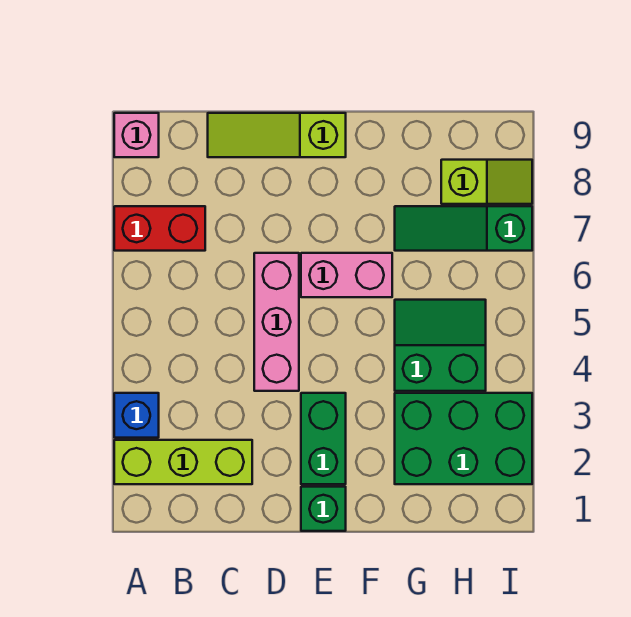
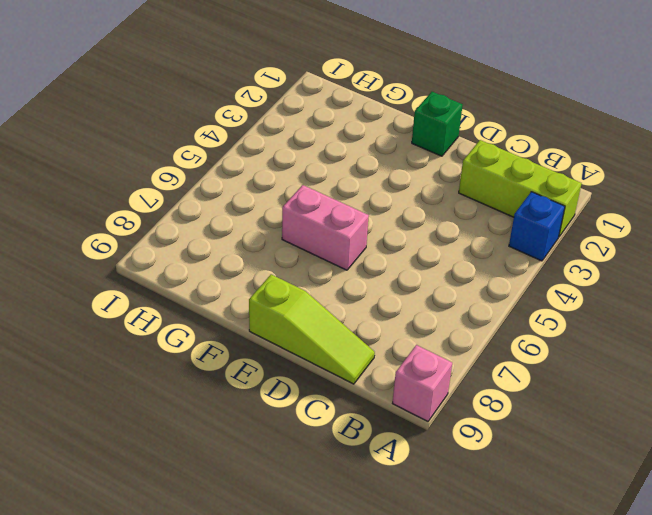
none -> red brick A7:B7 level 1
none -> pink brick D4:D6 level 1
none -> green brick E2:E3 level 1

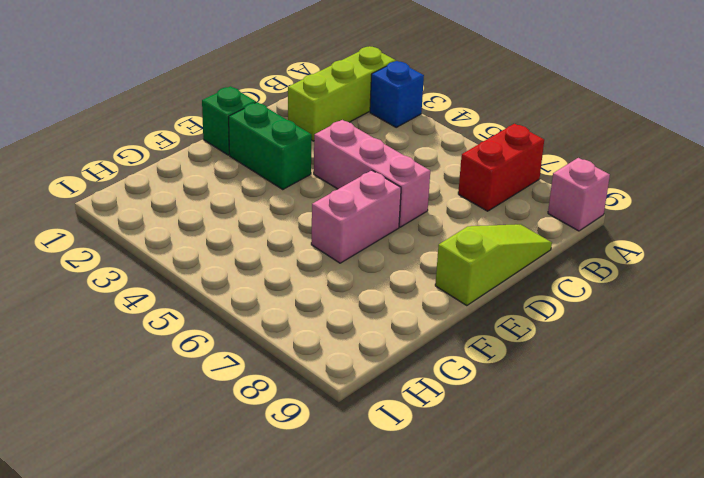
none -> green brick G2:I3 level 1
none -> green slope G4:H5 level 1 top 4
none -> green slope G7:I7 level 1 top I

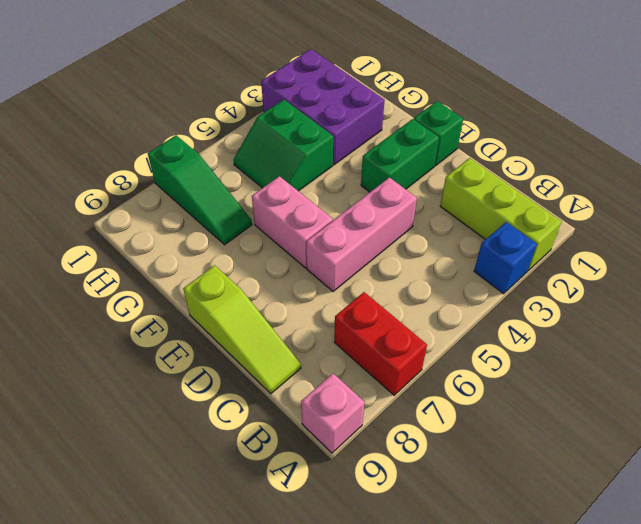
purple brick G2:I3 level 1 -> green brick G2:I3 level 1
none -> lime slope H8:I8 level 1 top H

